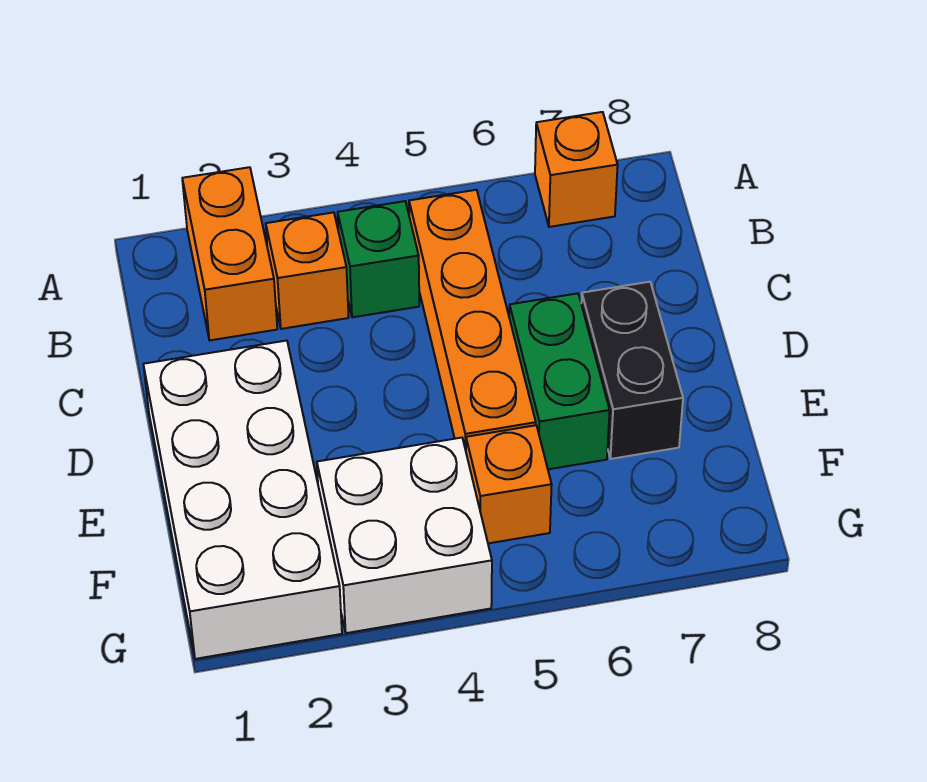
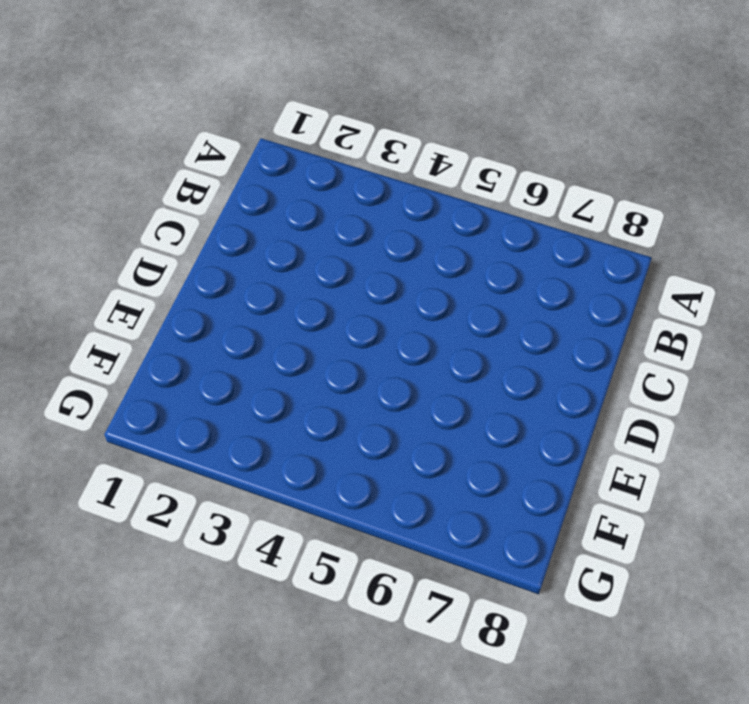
none -> orange brick A2:B2 level 1
none -> orange brick A7 level 1

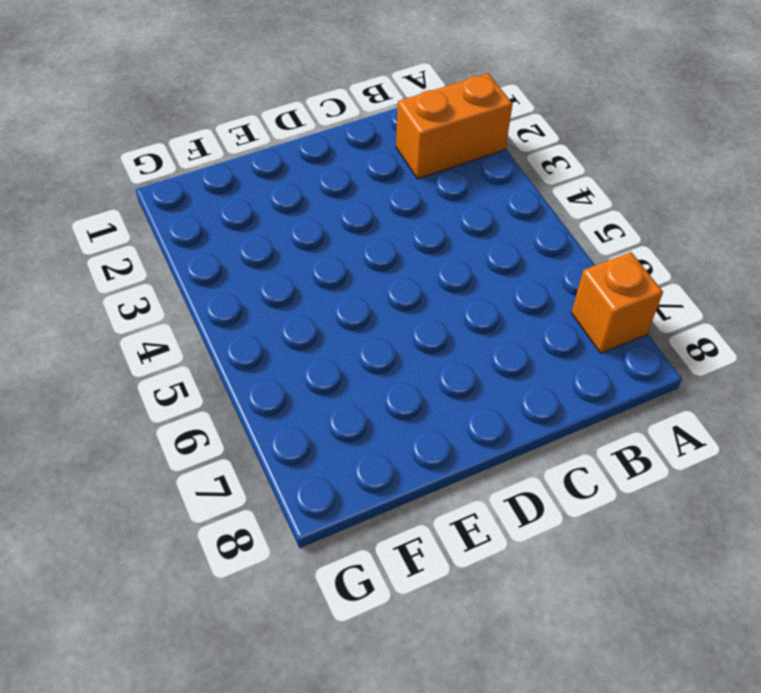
none -> orange brick B3 level 1
none -> green brick B4 level 1

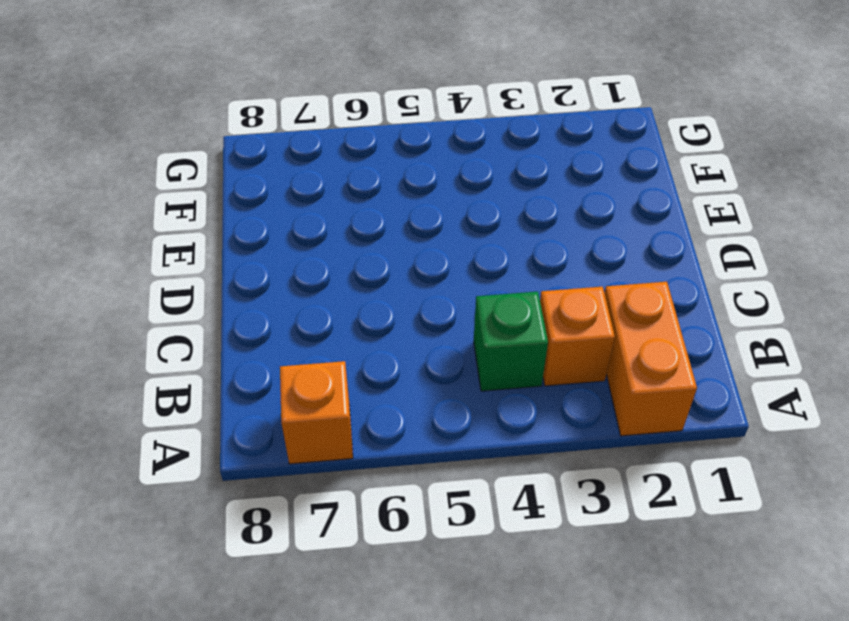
none -> orange brick B5:E5 level 1
none -> white brick D1:G2 level 1

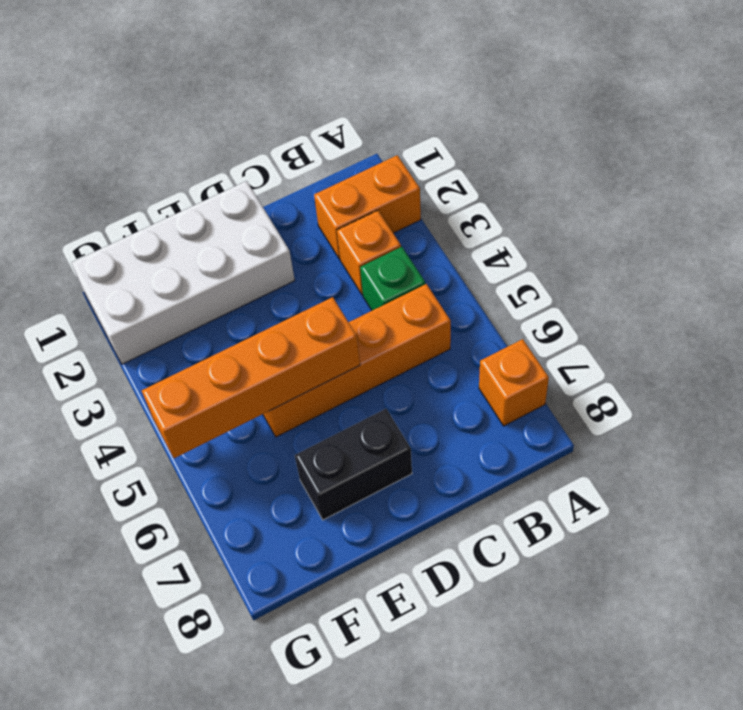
orange brick D5:G5 level 2 -> none
none -> green brick D6:E6 level 1
none -> white brick F3:G4 level 1

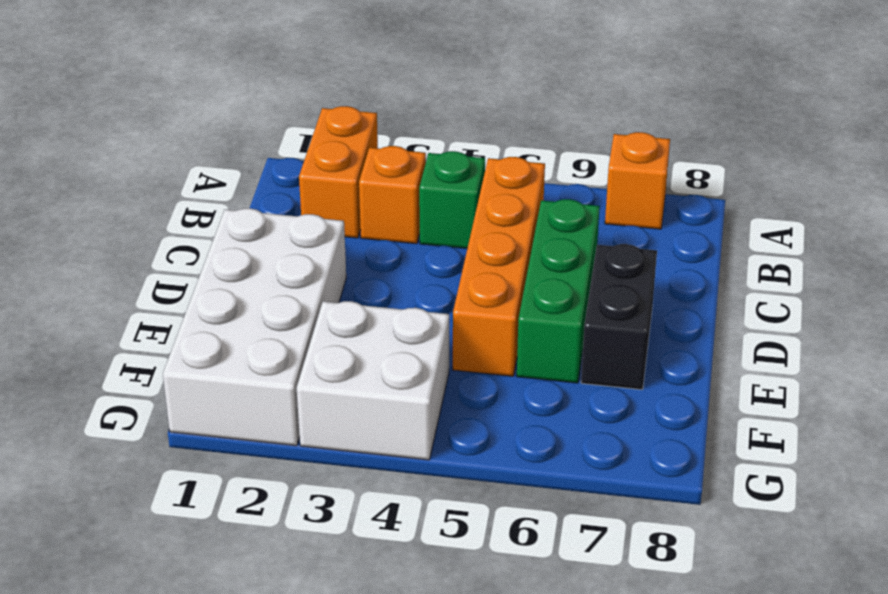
green brick C6:E6 level 1 -> green brick D6:E6 level 1
none -> orange brick F5 level 1

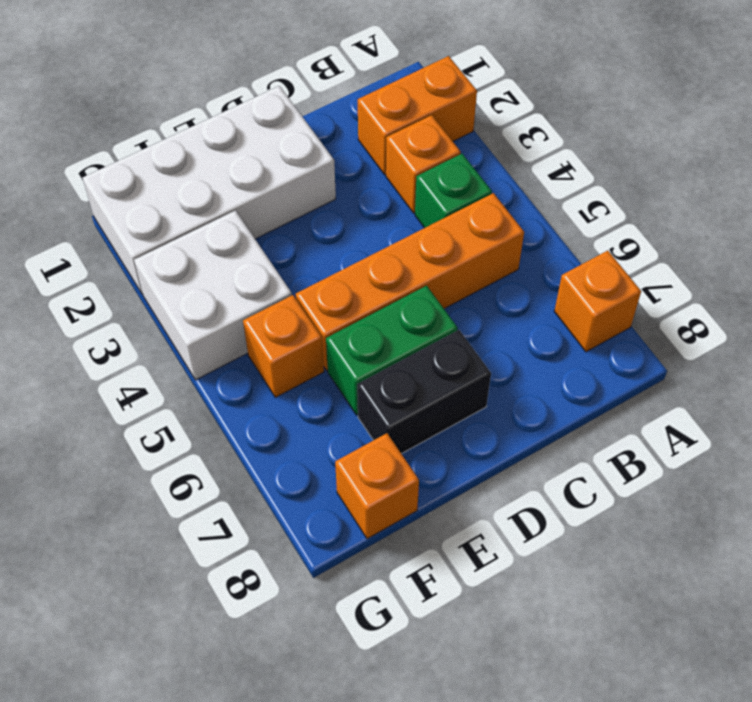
orange brick F8 level 1 -> none

